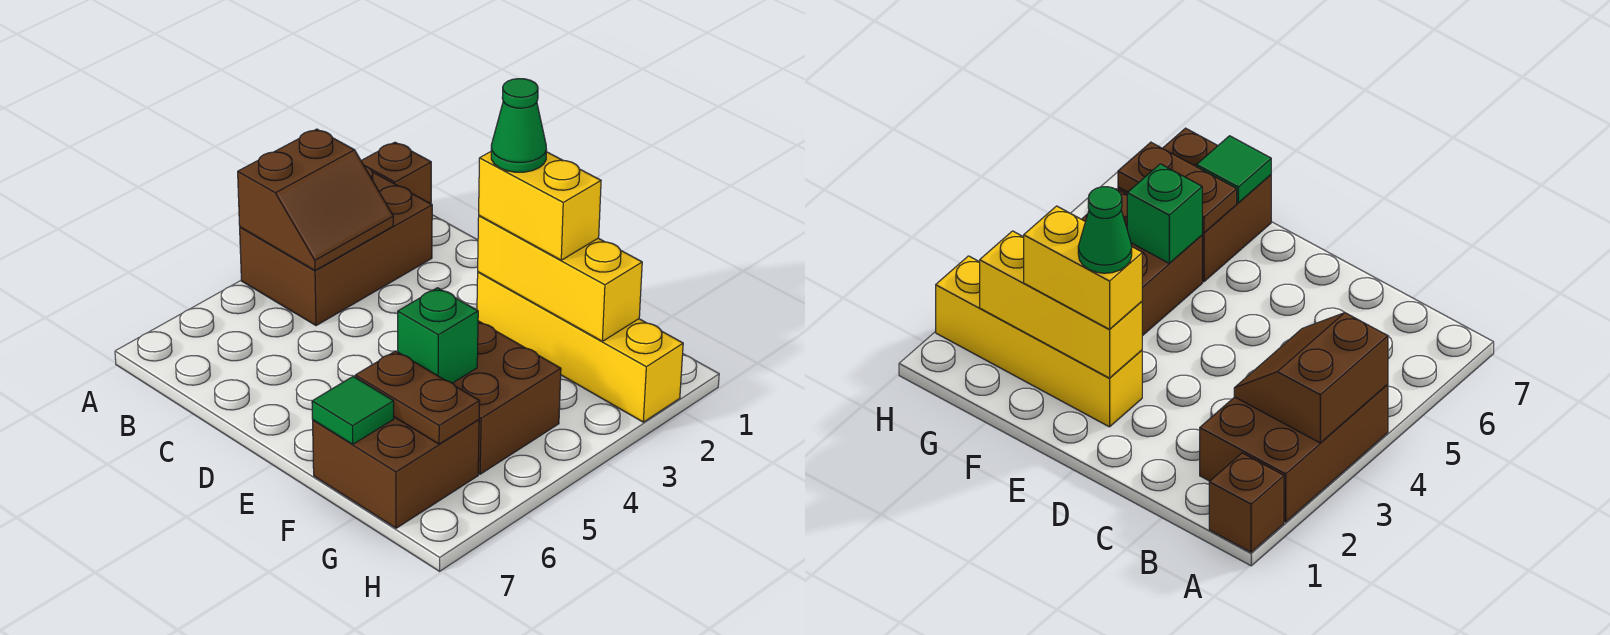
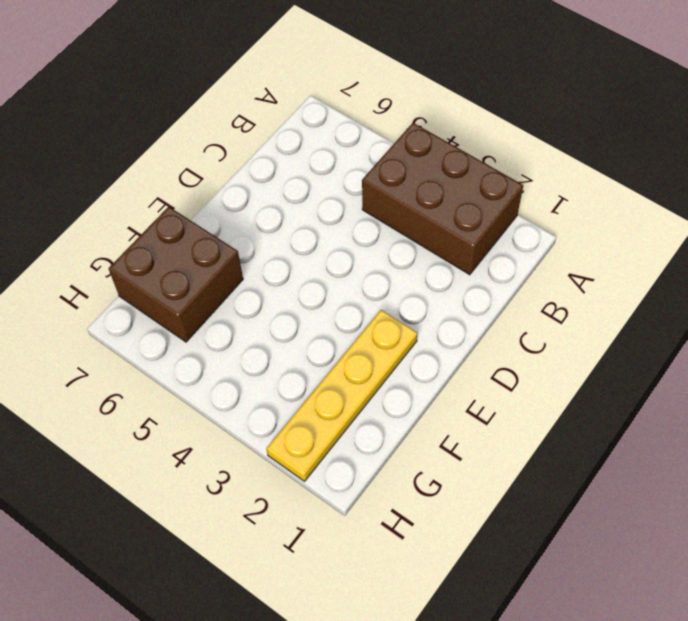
yellow plate E2:H2 level 1 -> yellow brick E2:H2 level 1
none -> brown brick A1 level 1
none -> brown brick F4:G5 level 1
none -> brown slope A3:B4 level 2 top A

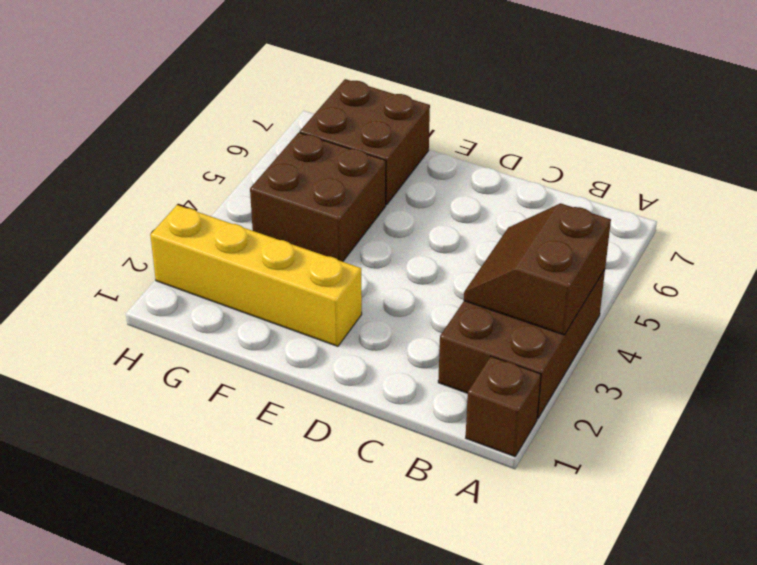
none -> yellow brick E2:G2 level 2
none -> green brick F5 level 2
none -> brown plate F6:G6 level 2

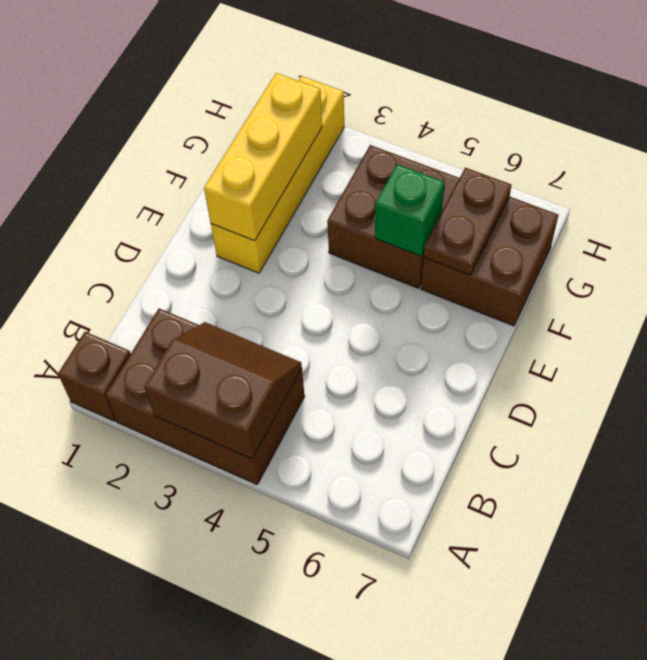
none -> green tile F7 level 2
none -> yellow brick E2:F2 level 3
none -> green cone E2 level 4

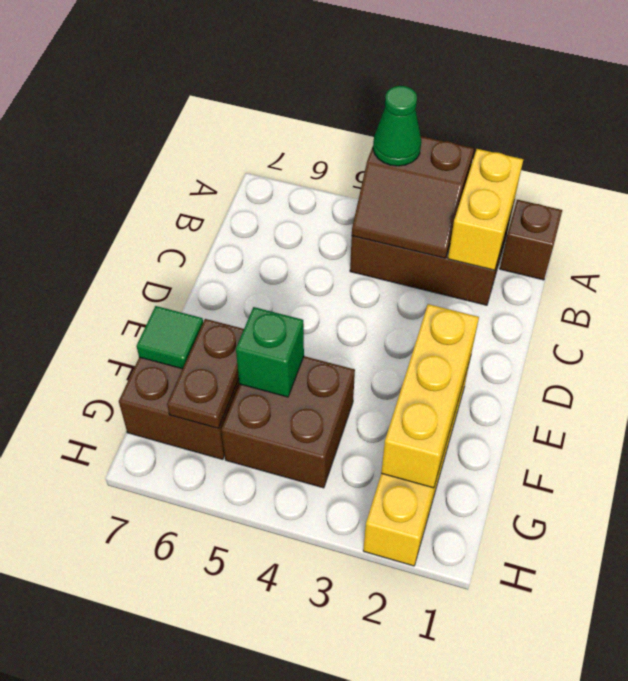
yellow brick A2:B2 level 2 -> yellow brick E2:F2 level 3
green cone A4 level 3 -> green cone E2 level 4

